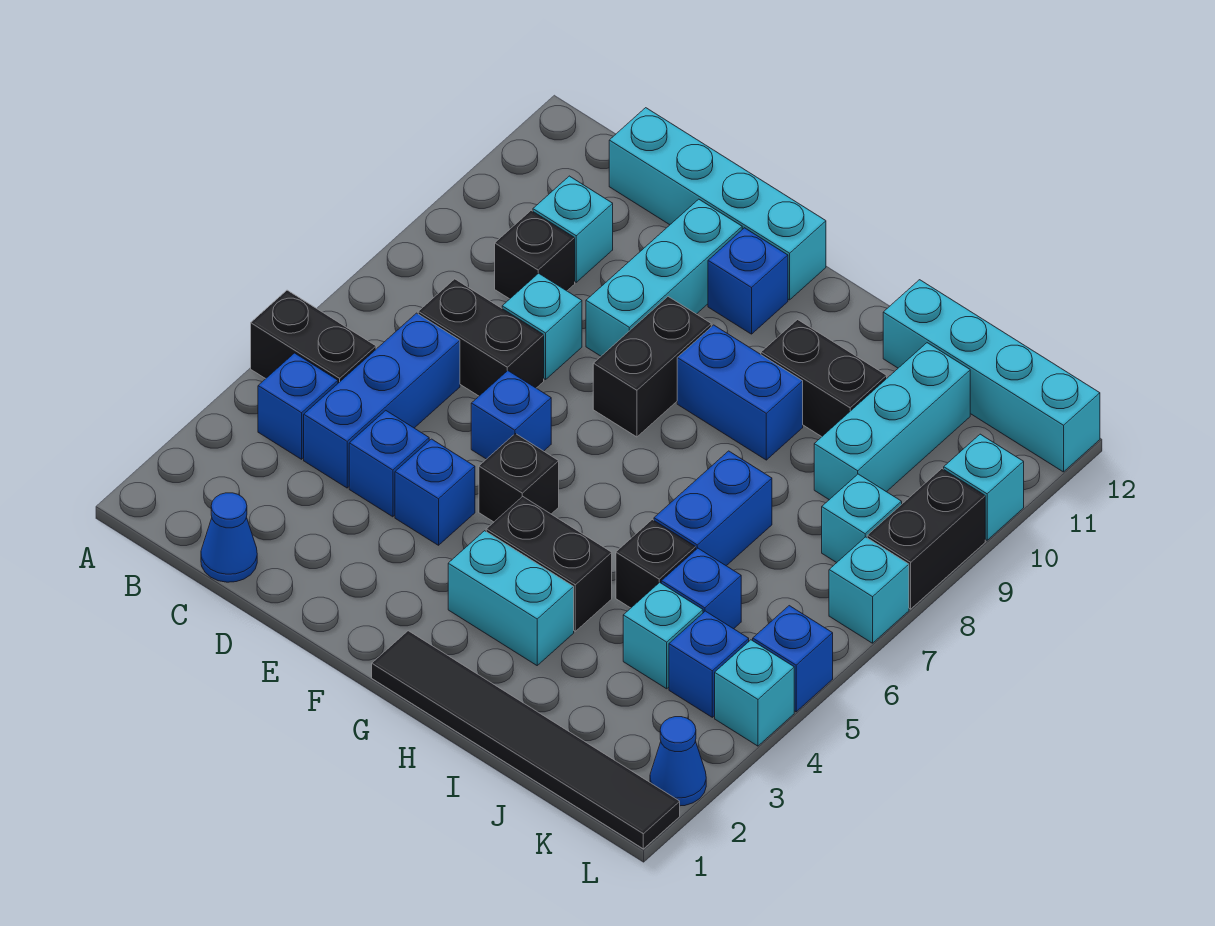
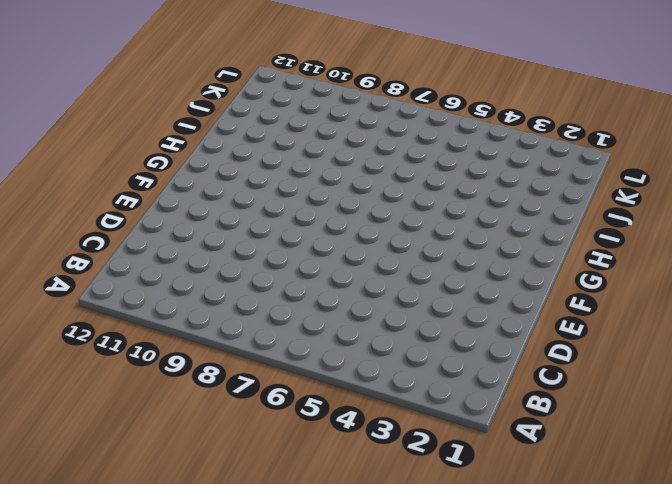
none -> black brick A5:B5 level 1
none -> blue brick B4 level 1
none -> blue cone C1 level 1
none -> blue brick C4:C6 level 1

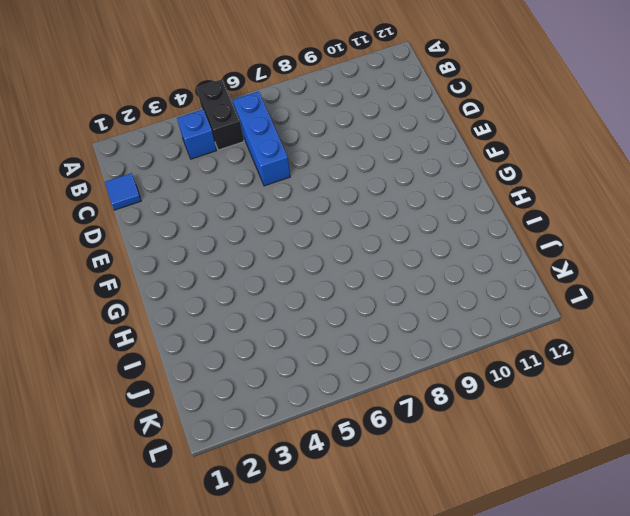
blue brick B6:D6 level 1 -> blue brick C4:C6 level 1
blue tile C1 level 1 -> blue cone C1 level 1
none -> black brick C7:D7 level 1
none -> black brick C9 level 1
none -> cyan brick C10 level 1
none -> cyan brick C12:F12 level 1

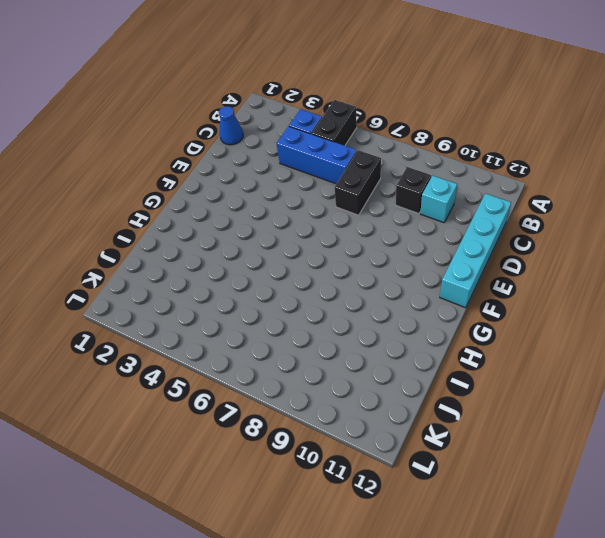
none -> blue brick D4 level 1
none -> cyan brick D8 level 1
none -> blue brick E4 level 1
none -> blue brick E6 level 1

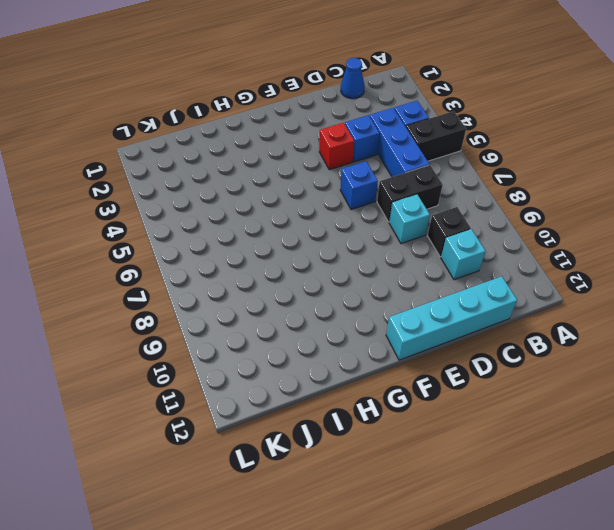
red brick E4 level 1 -> blue brick E4 level 1
none -> cyan brick E9:E11 level 1
none -> black brick F5 level 1
none -> black brick F8:F9 level 1
none -> blue brick F11 level 1

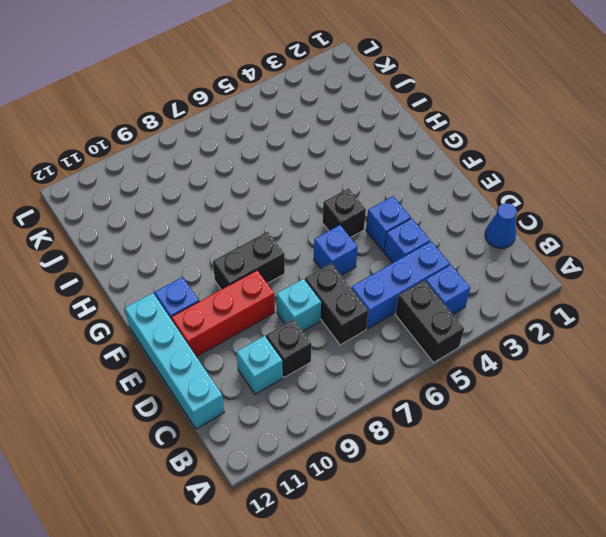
red brick E9:E11 level 1 -> cyan brick E9:E11 level 1
none -> black tile G1:L1 level 1
none -> cyan brick G3:H3 level 1
none -> black brick G4:H4 level 1
none -> blue brick G9:H9 level 1

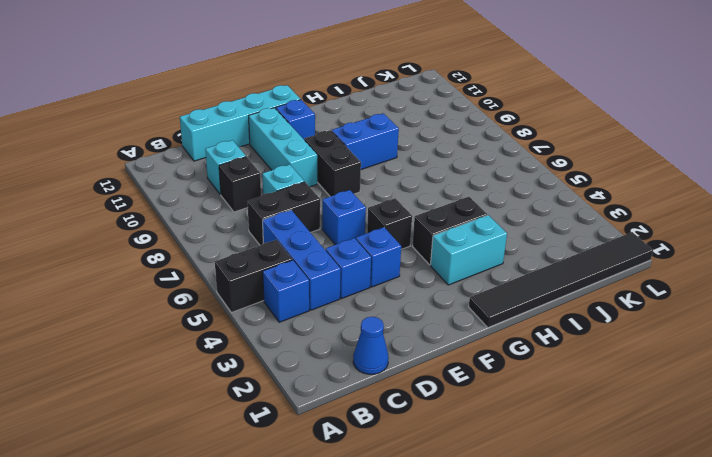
none -> black brick H10:I10 level 1
none -> black brick I5 level 1
none -> blue brick I6:I7 level 1
none -> cyan brick I12:L12 level 1

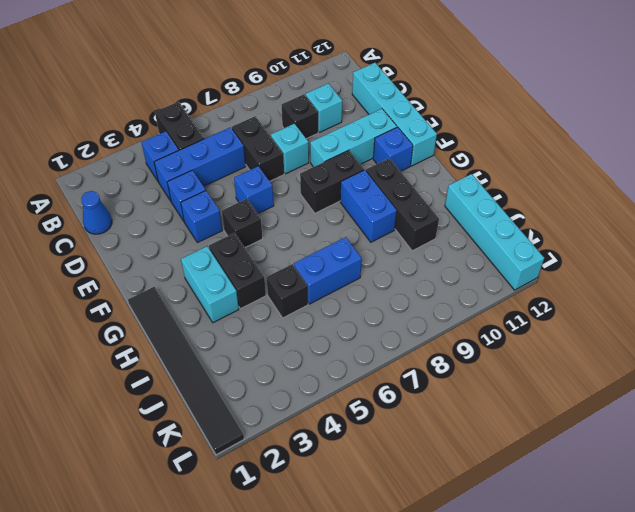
black brick G10:I10 level 1 -> black brick H10:I10 level 1
none -> cyan brick J4 level 1
none -> blue brick J5 level 1
none -> cyan brick J9:J11 level 1
none -> blue brick K4 level 1

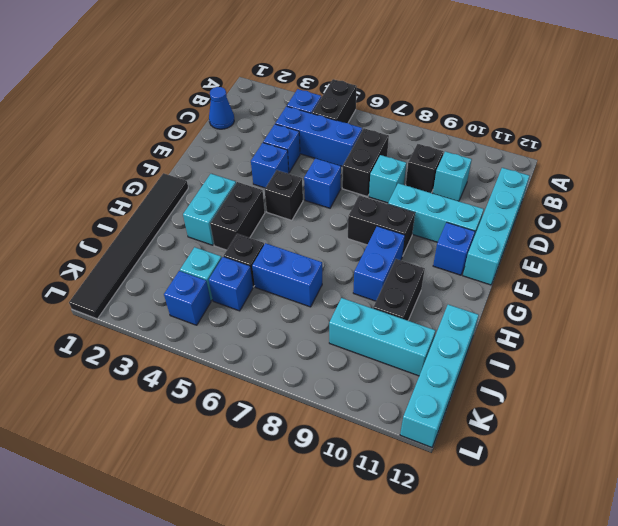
none -> cyan brick K8 level 1
none -> blue cone L2 level 1
none -> cyan brick L4 level 1
none -> blue brick L5 level 1

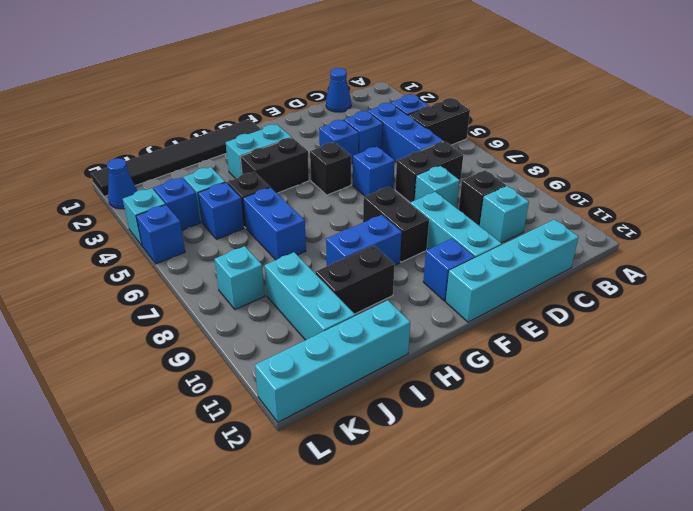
none -> cyan brick L7 level 1
none -> black brick L8:L9 level 1
none -> cyan brick L10 level 1

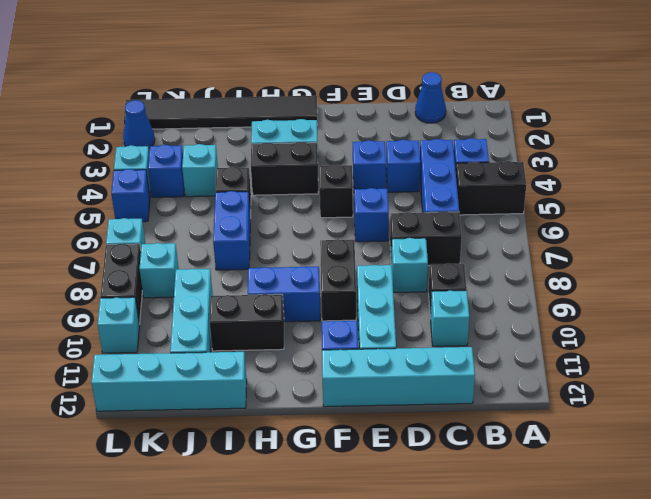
none -> blue brick J5 level 1

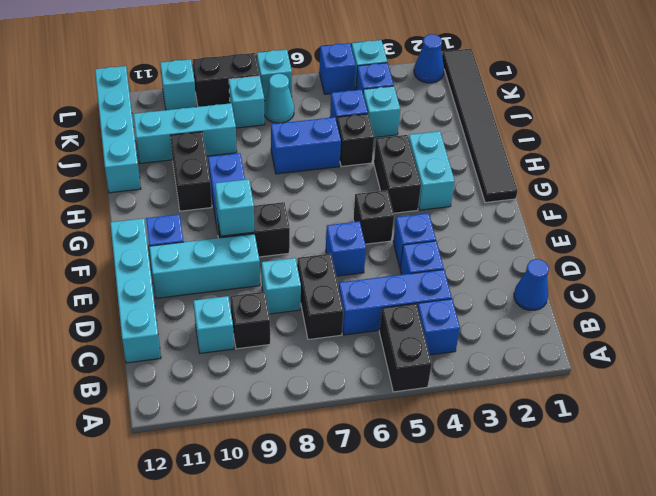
cyan brick F9 level 2 -> none
cyan cone K7 level 1 -> none

